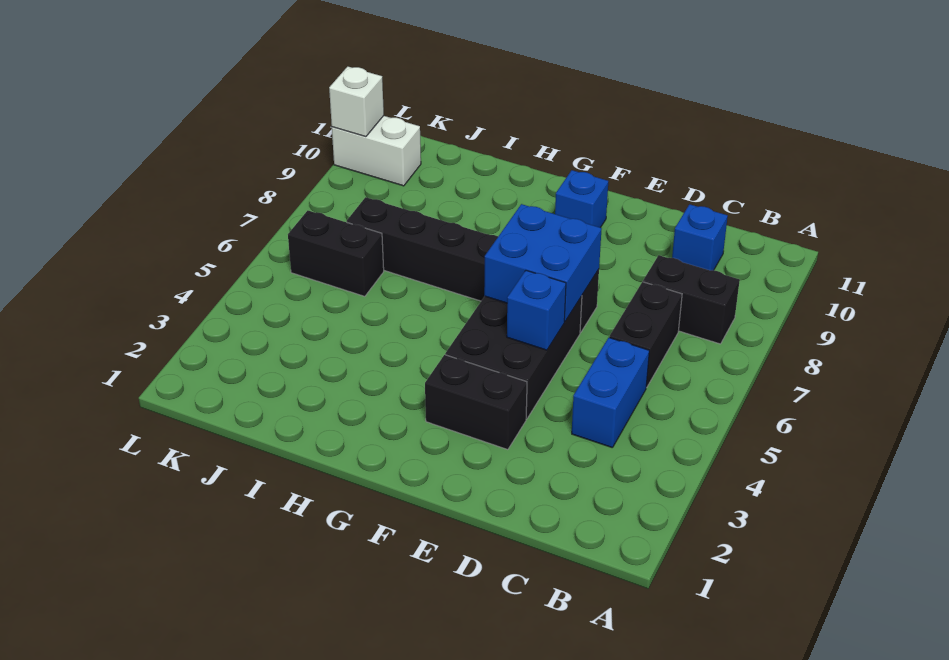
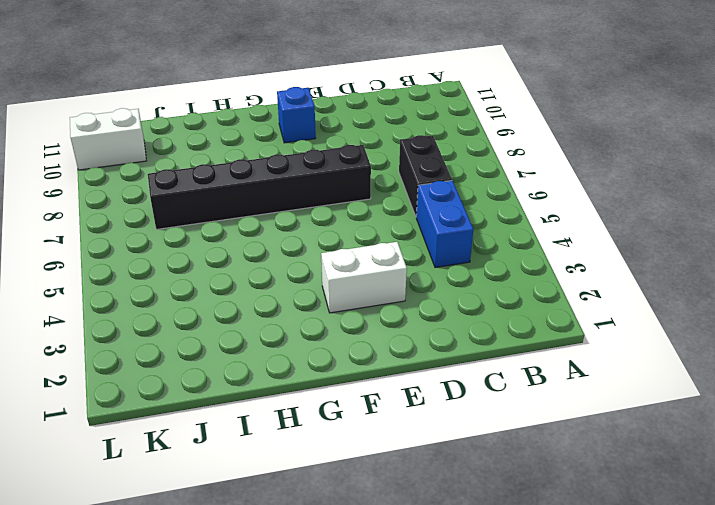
white brick E3:F3 level 1 -> black brick E3:F3 level 1
none -> black brick B8:C8 level 1
none -> blue brick C10 level 1
none -> black brick E4:F6 level 1

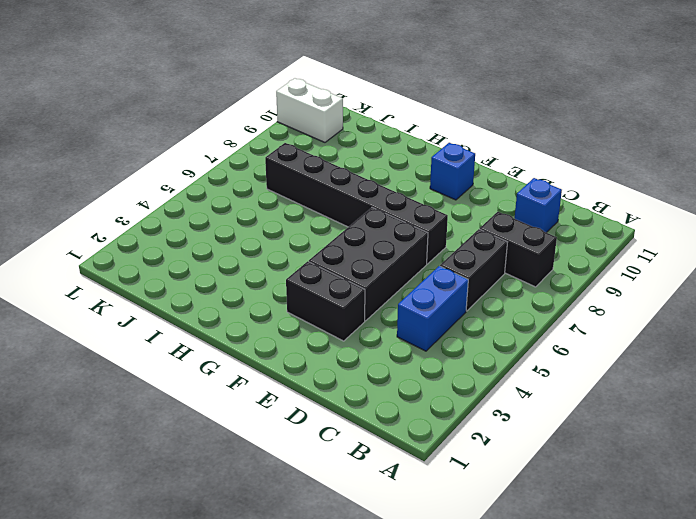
none -> black brick J6:K6 level 1
none -> blue brick E5 level 2
none -> blue brick E6:F7 level 2

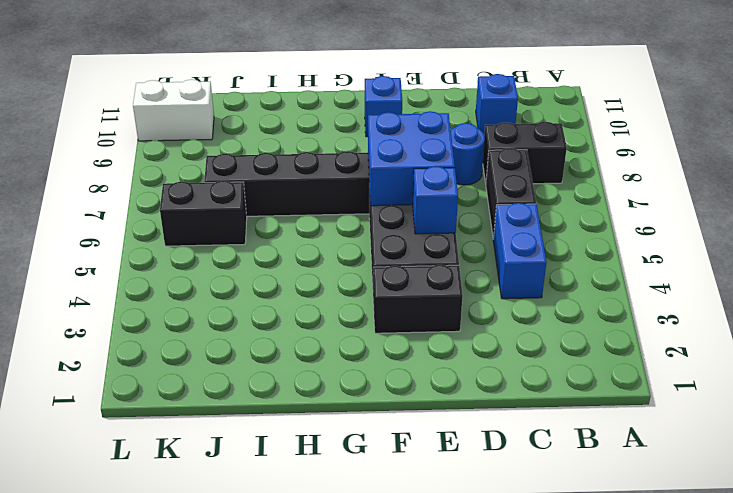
blue round brick D8 level 1 -> none
none -> white brick L10 level 2

